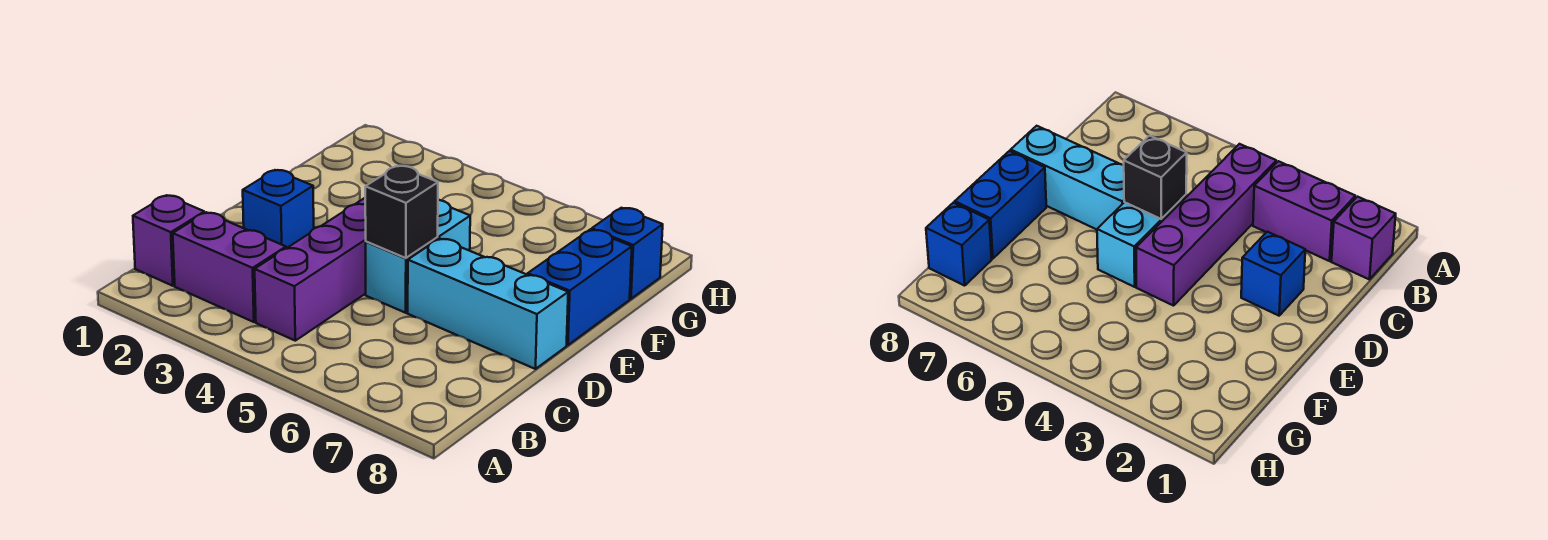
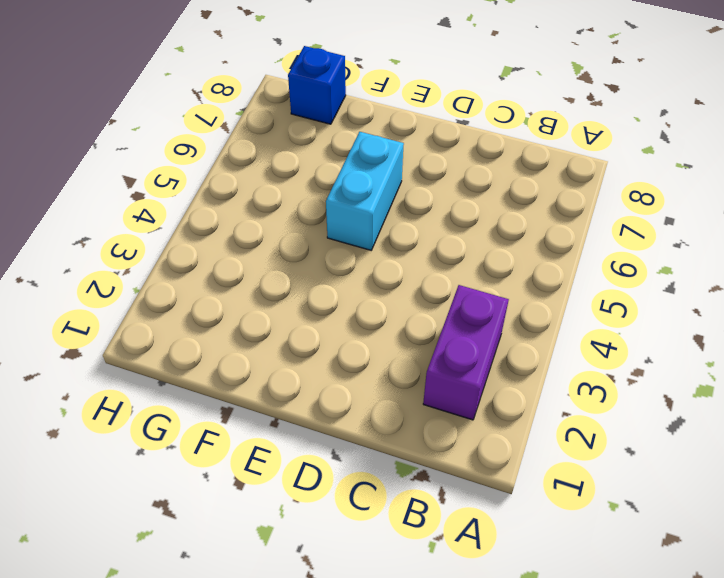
cyan brick E5:E6 level 1 -> cyan brick D5:E5 level 1
none -> purple brick B1 level 1
none -> purple brick B4:E4 level 1

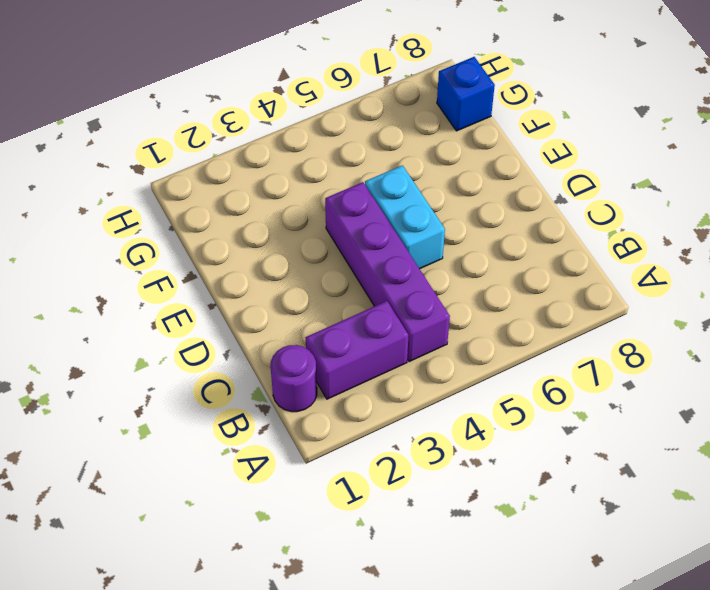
purple round brick B1 level 1 -> purple brick B1 level 1
none -> blue brick D2 level 1
none -> cyan brick D6:D8 level 1

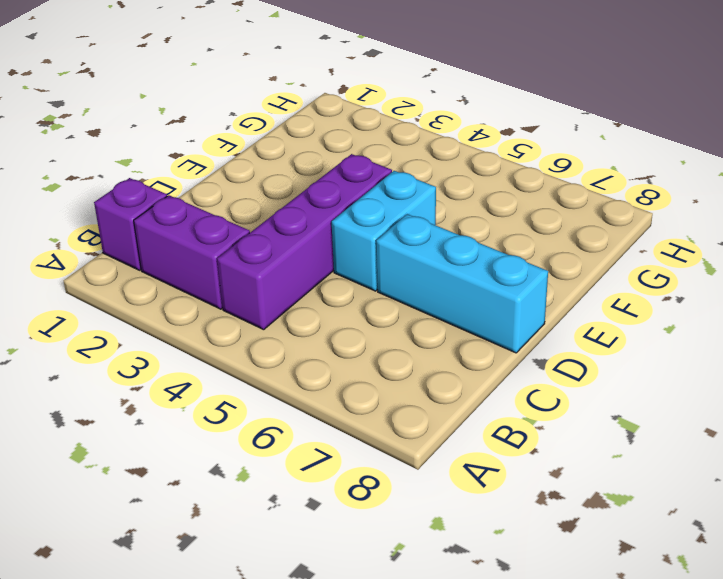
none -> blue brick D2 level 1
none -> blue brick E8:F8 level 1

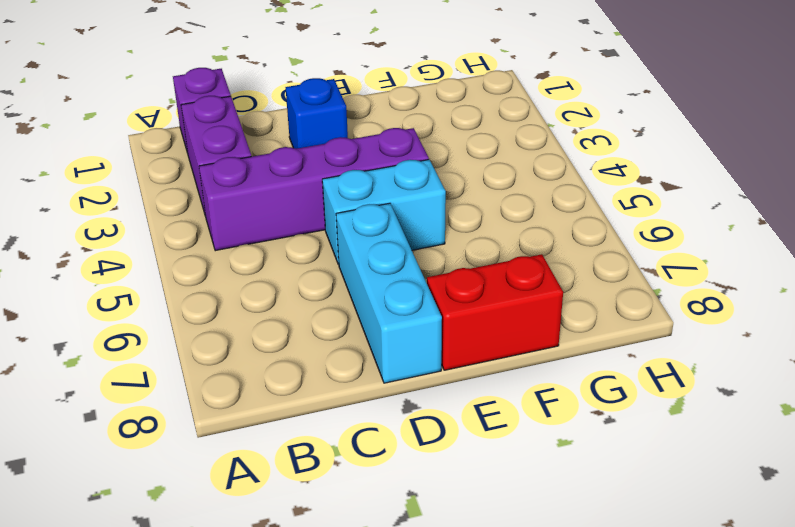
red brick E8:F8 level 1 -> blue brick E8:F8 level 1
none -> blue brick G8 level 1
none -> black brick D5 level 2

